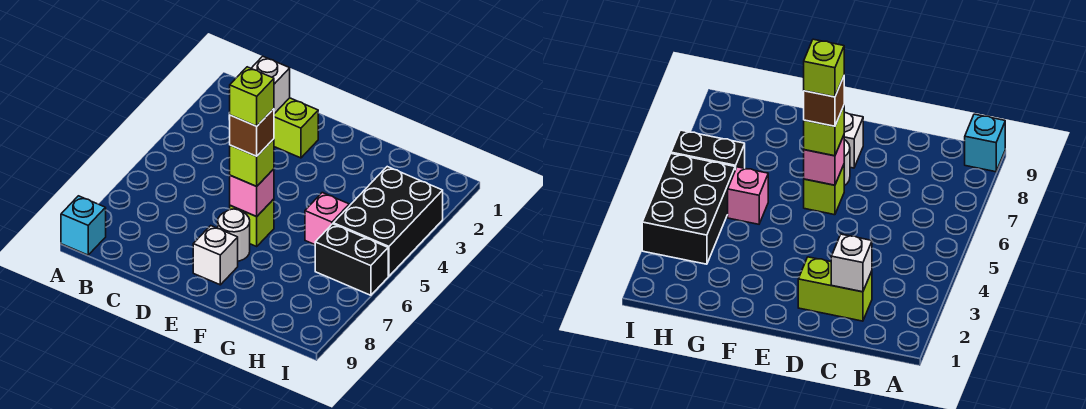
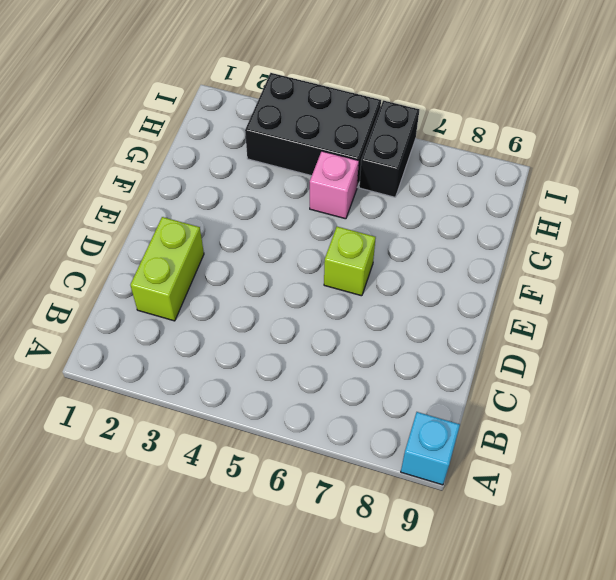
none -> white round brick E7 level 1
none -> white brick E8 level 1
none -> white brick C2 level 2

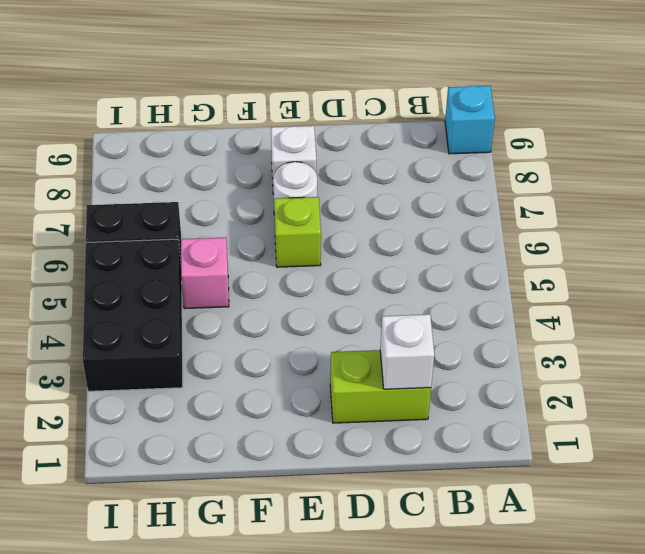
none -> pink brick E6 level 2
none -> lime brick E6 level 3
none -> brown brick E6 level 4

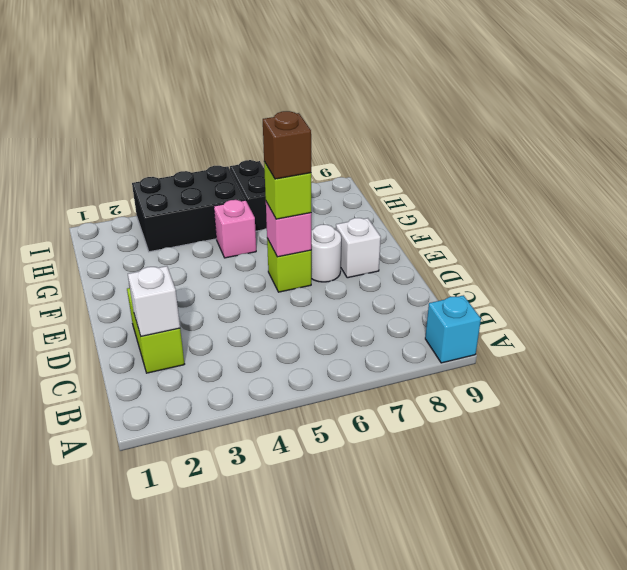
none -> lime brick E6 level 5

